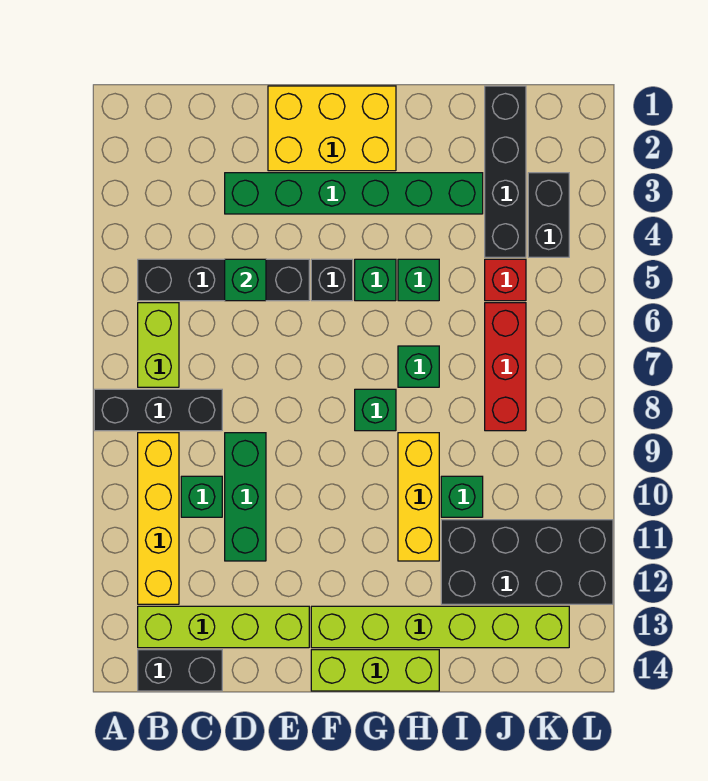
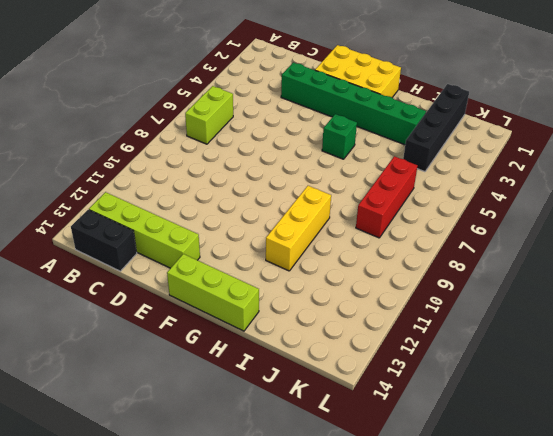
none -> black brick A8:C8 level 1
none -> black brick B5:E5 level 1
none -> yellow brick B9:B12 level 1

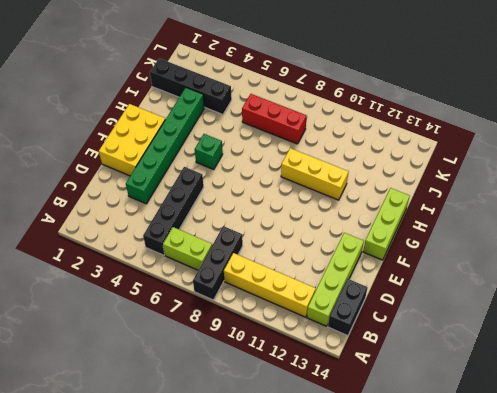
none -> green brick C10 level 1
none -> green brick D9:D11 level 1
none -> black brick F5 level 1

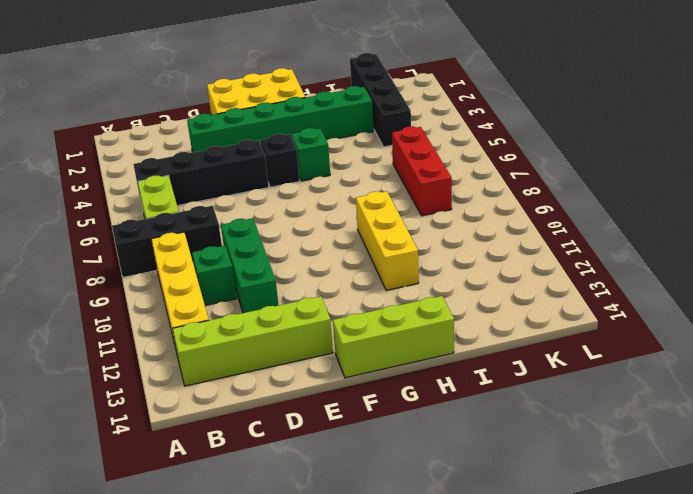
none -> black brick B14:C14 level 1
none -> lime brick F13:K13 level 1
none -> green brick G8 level 1

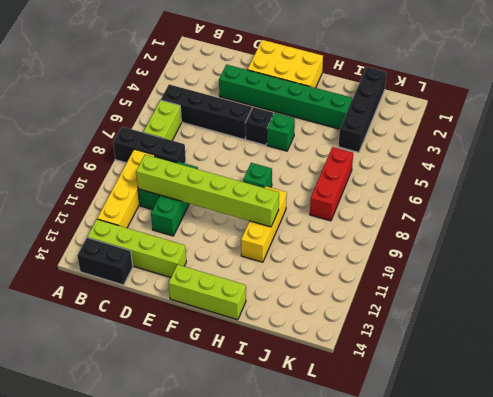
lime brick C10:H10 level 2 -> lime brick F13:K13 level 1
none -> green brick H5 level 1
none -> green brick H7 level 1
none -> green brick I10 level 1

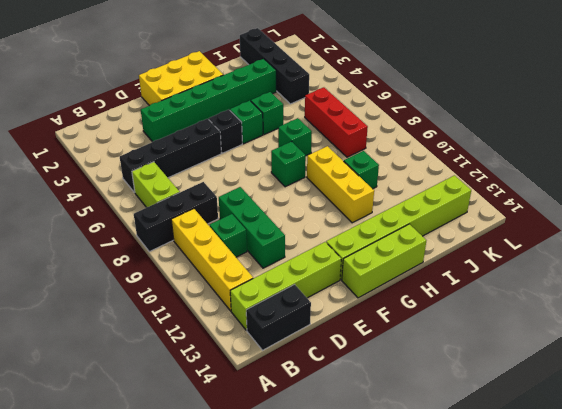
none -> black brick I11:L12 level 1
none -> red brick J5 level 1
none -> black brick K3:K4 level 1

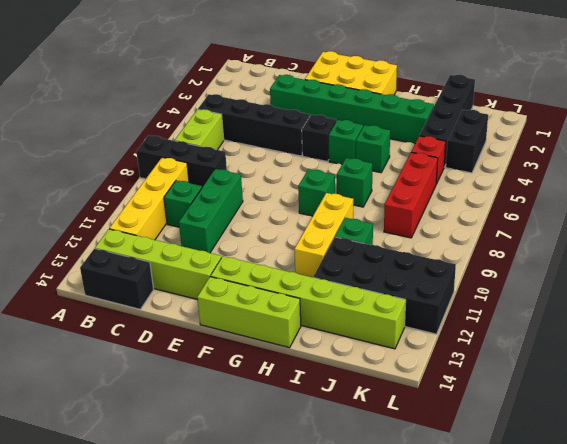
none -> green brick D5 level 2

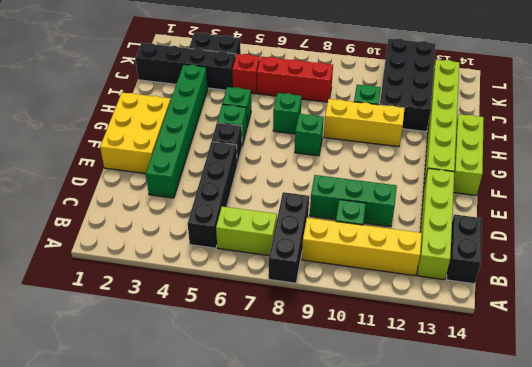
none -> green brick D5 level 2

